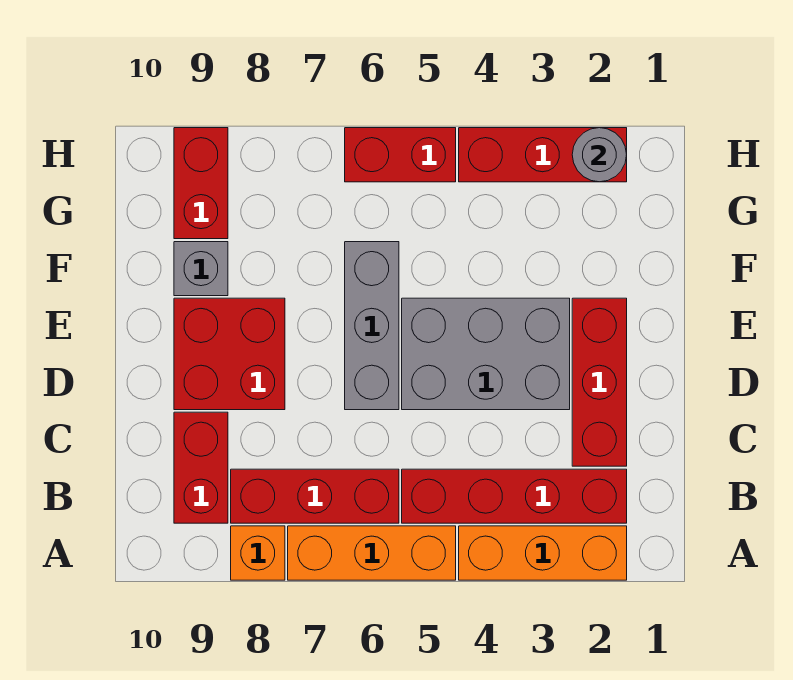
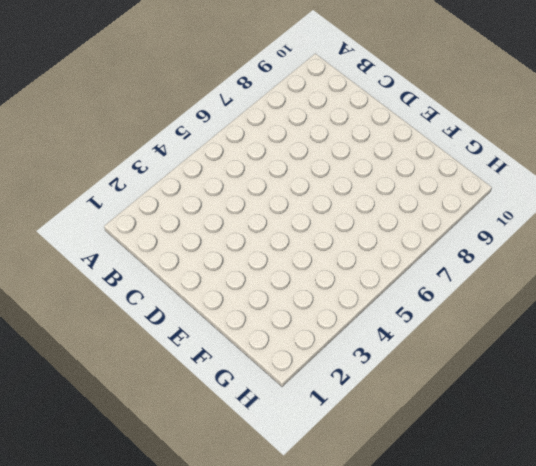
none -> orange brick A2:A4 level 1
none -> orange brick A5:A7 level 1
none -> orange brick A8 level 1

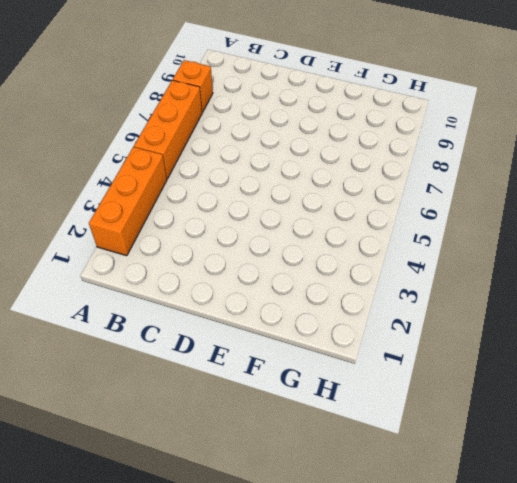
none -> red brick B2:B5 level 1
none -> red brick B6:B8 level 1
none -> red brick B9:C9 level 1

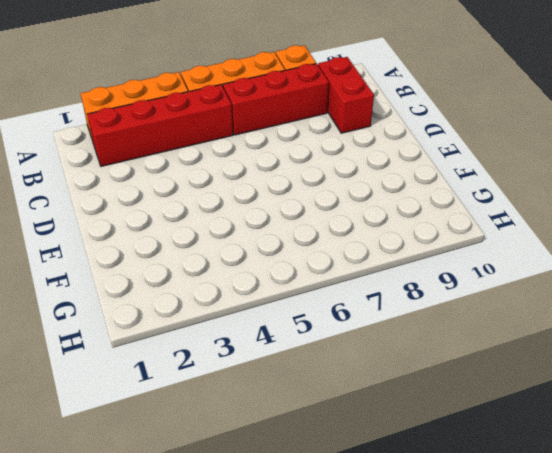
none -> red brick C2:E2 level 1
none -> grey brick D3:E5 level 1
none -> grey brick D6:F6 level 1

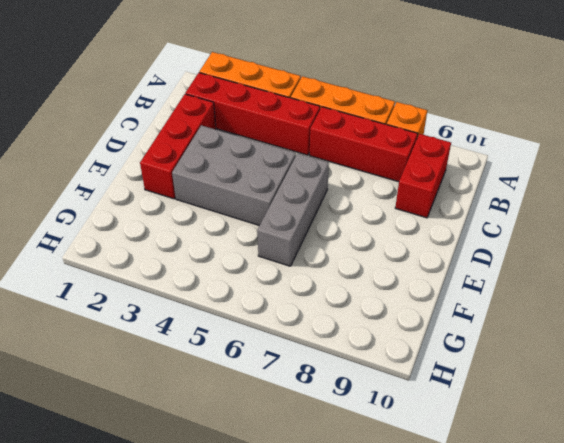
none -> red brick D8:E9 level 1
none -> grey brick F9 level 1
none -> red brick G9:H9 level 1

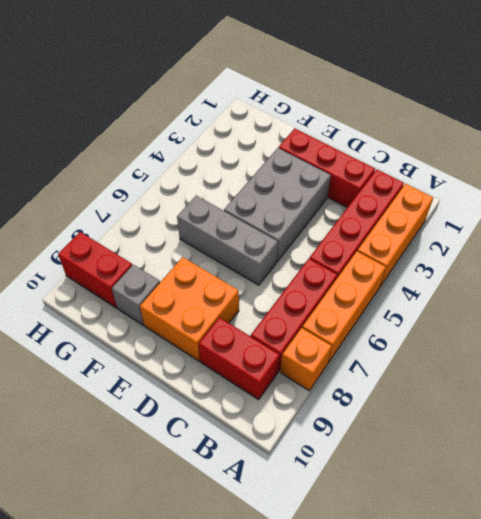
orange brick D8:E9 level 1 -> red brick D8:E9 level 1
none -> red brick H2:H4 level 1
none -> red brick H5:H6 level 1
none -> grey round brick H2 level 2

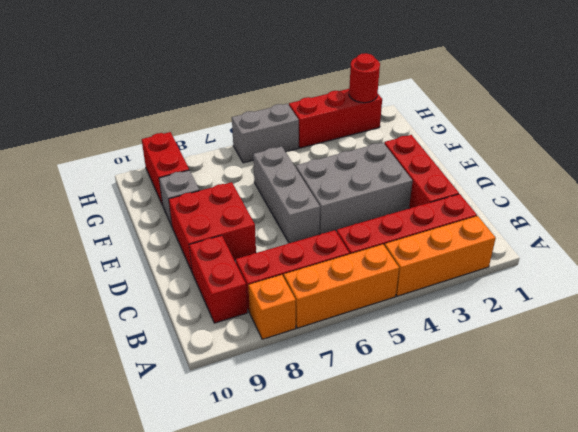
red round brick H2 level 2 -> grey round brick H2 level 2
grey brick H5:H6 level 1 -> red brick H5:H6 level 1

